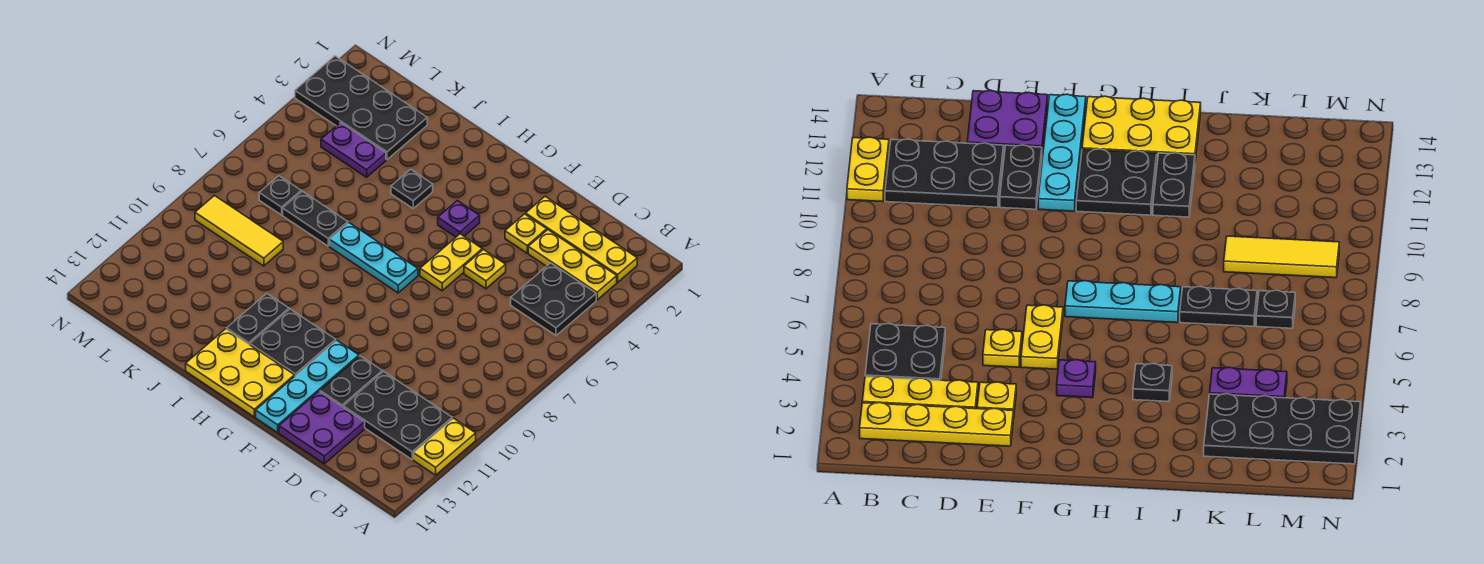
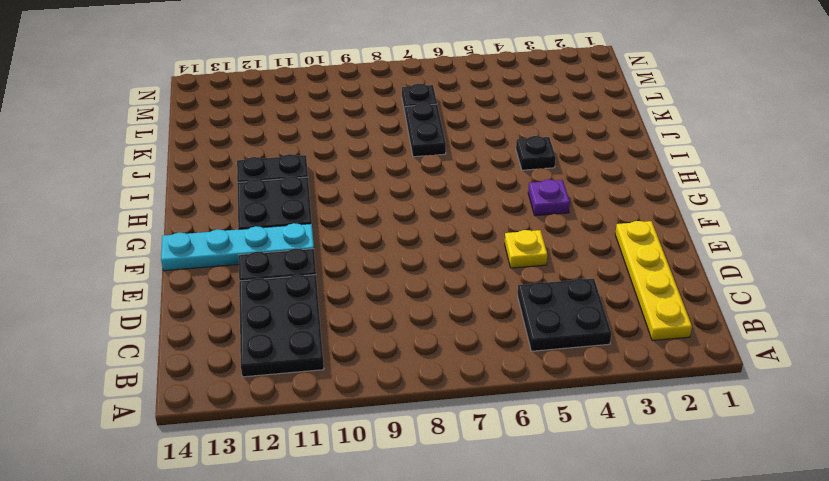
none -> yellow plate A11:A12 level 1
none -> yellow plate B3:D3 level 1
none -> purple plate D13:E14 level 1

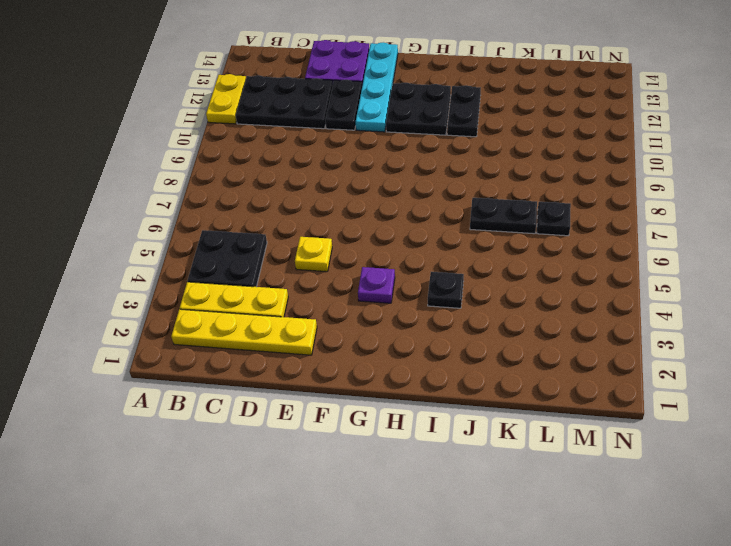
none -> yellow plate E3 level 1
none -> yellow plate F5:F6 level 1
none -> cyan plate G7:I7 level 1

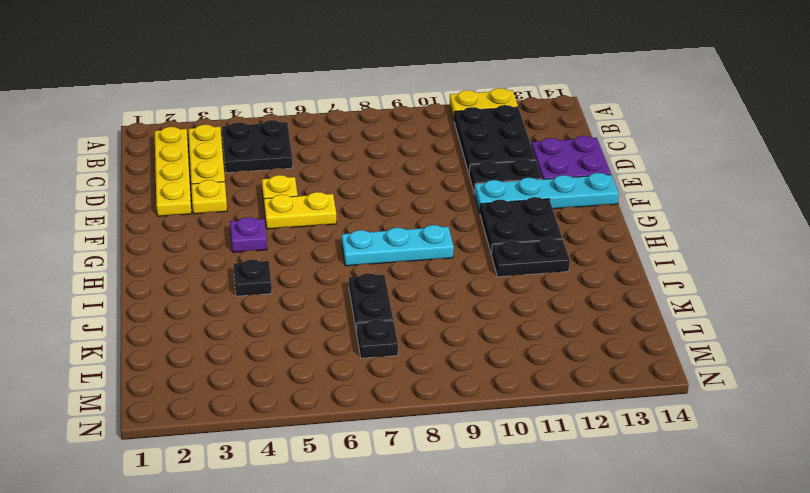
cyan plate H7:H9 level 1 -> cyan plate G7:I7 level 1
none -> yellow plate G13:I14 level 1
none -> black plate K2:N3 level 1
none -> purple plate K4:L4 level 1

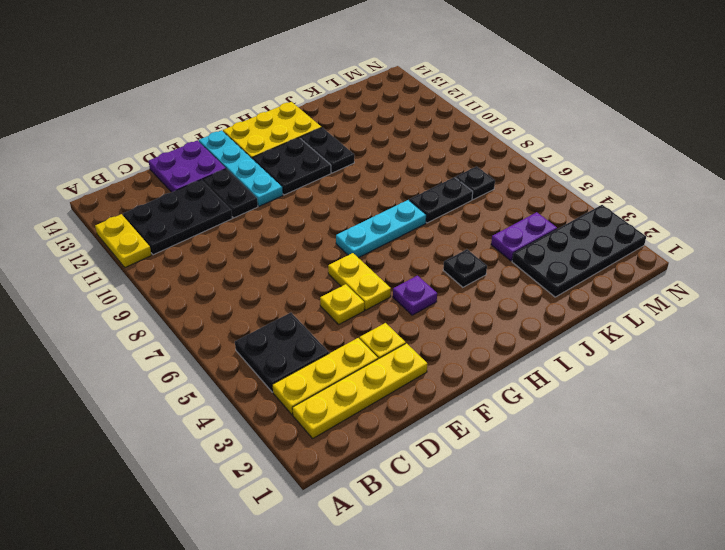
none -> yellow tile K9:M9 level 1

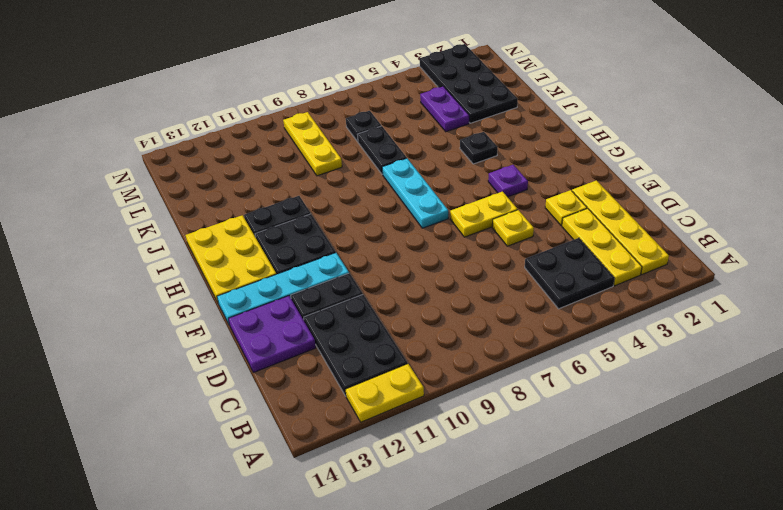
yellow plate K9:M9 level 1 -> yellow tile K9:M9 level 1

